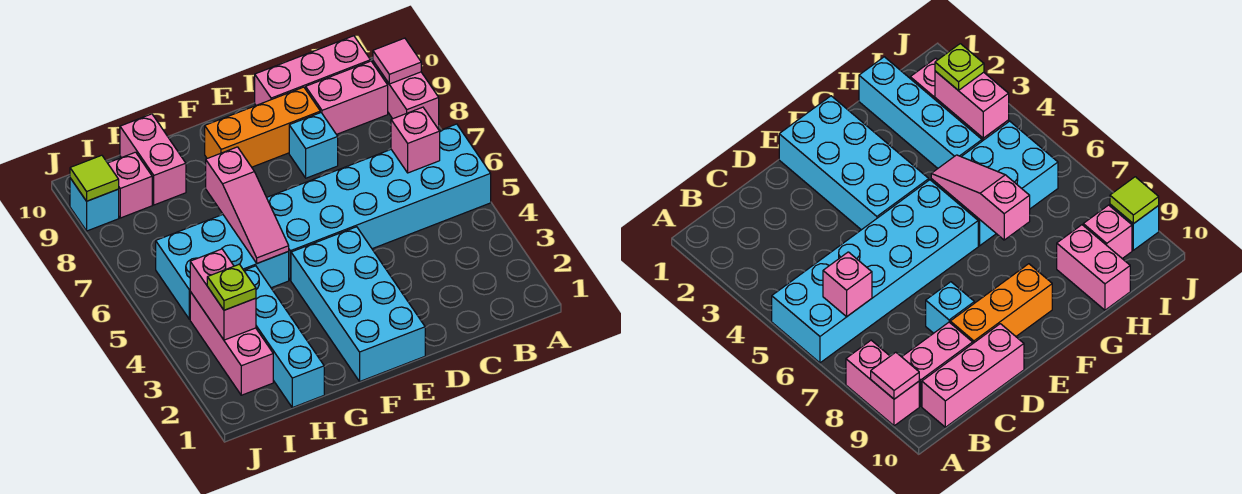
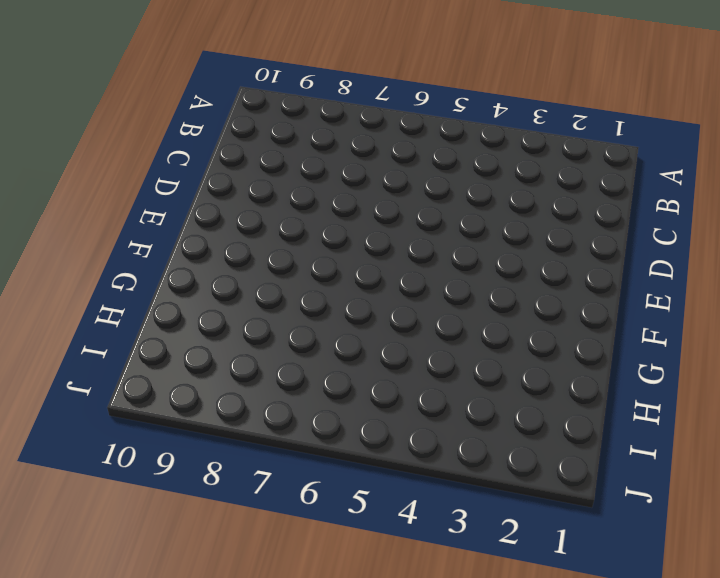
none -> cyan brick A5:F6 level 1
none -> pink brick A8:A9 level 1
none -> pink brick B9:C9 level 1

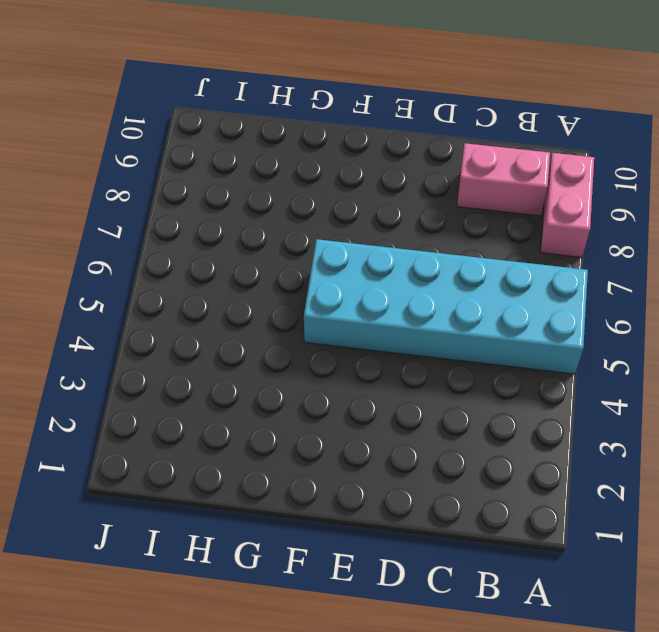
none -> pink brick B10:D10 level 1
none -> cyan brick D8 level 1
none -> orange brick D9:F9 level 1

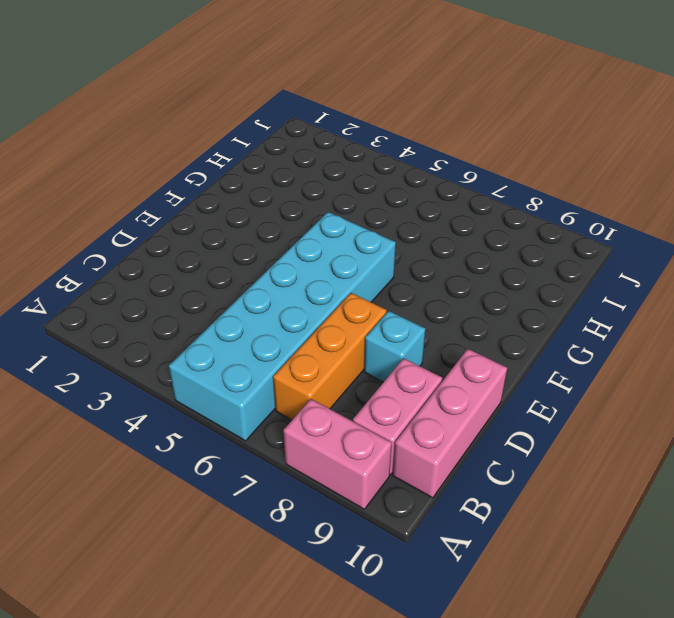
orange brick B7:D7 level 1 -> orange brick D9:F9 level 1
none -> cyan brick E1:F4 level 1
none -> cyan brick G5:I6 level 1
none -> cyan brick H1:H4 level 1

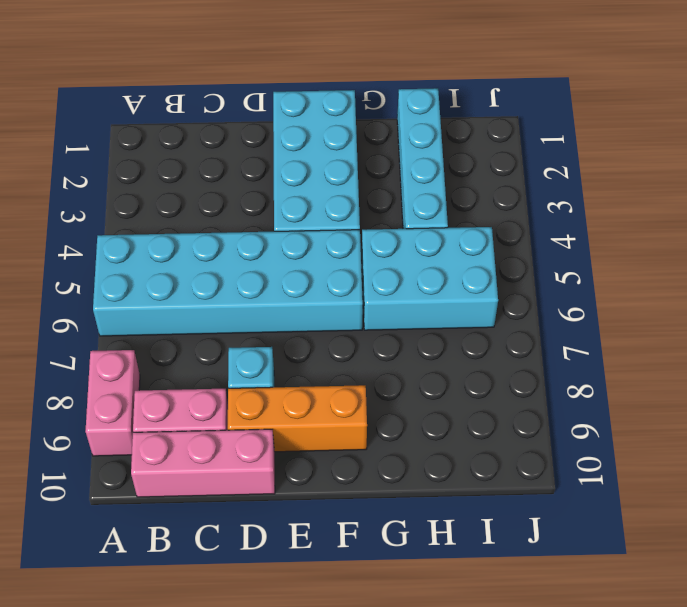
none -> pink brick H9:H10 level 1
none -> pink brick I2:I4 level 1
none -> pink brick I9 level 1

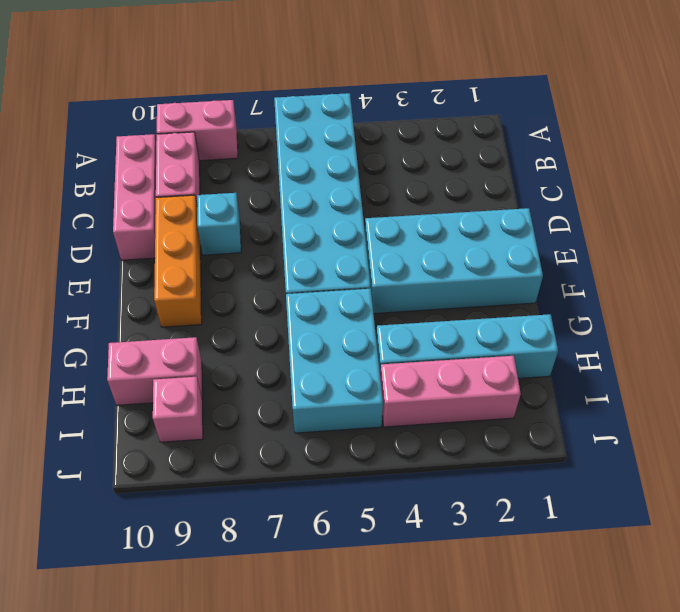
none -> cyan brick J9 level 1
none -> pink tile A9 level 2
none -> pink brick B6 level 2

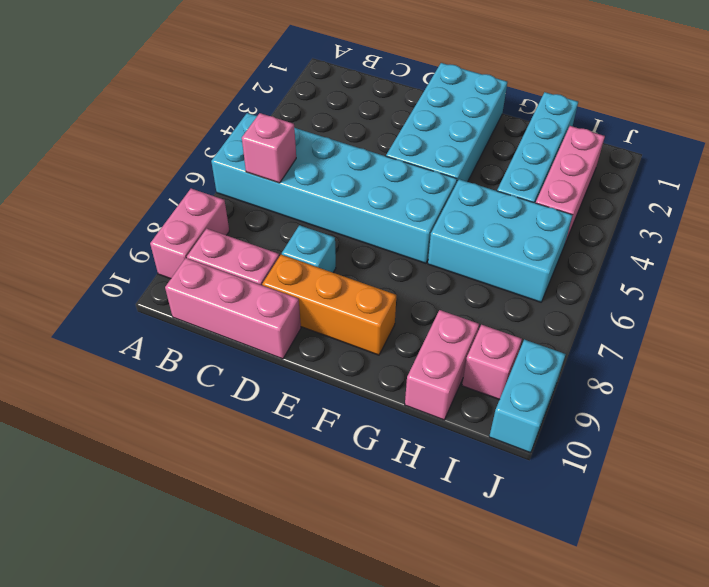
cyan brick J9:J10 level 1 -> cyan brick J9 level 1
none -> pink tile A9 level 2
none -> pink slope G5:G7 level 2 top 7
none -> pink brick I3:I4 level 2

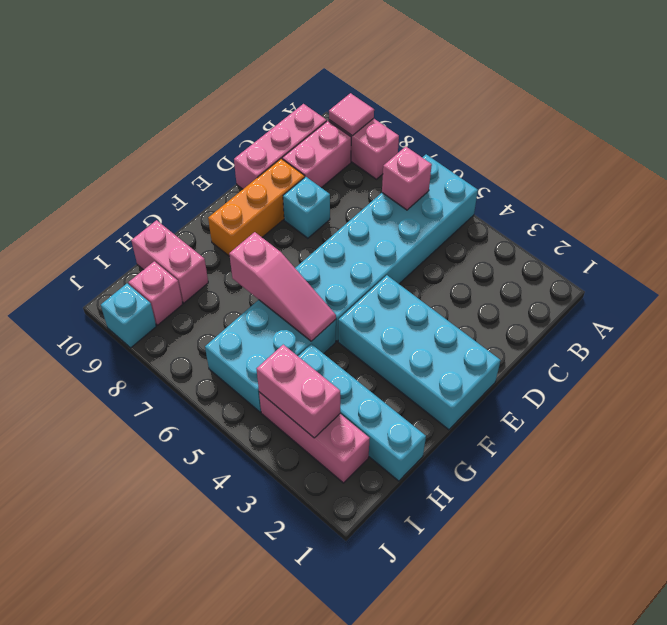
none -> lime tile J9 level 2
none -> lime plate I3 level 3

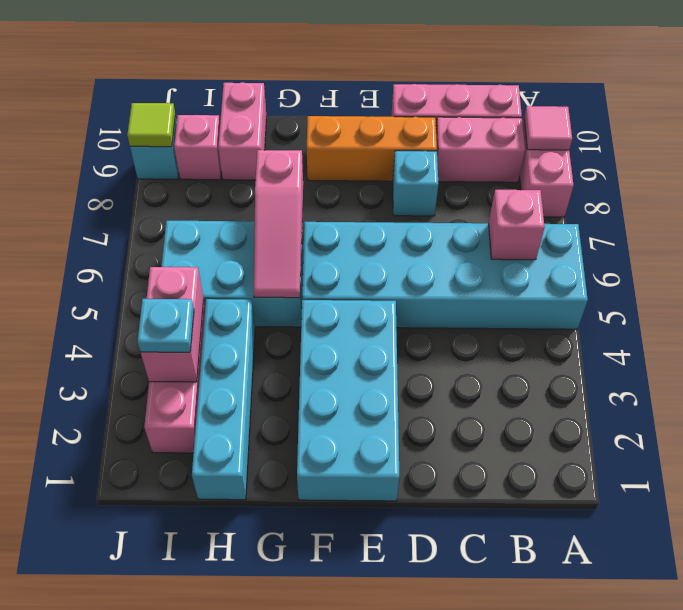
cyan plate I3 level 3 -> lime plate I3 level 3

